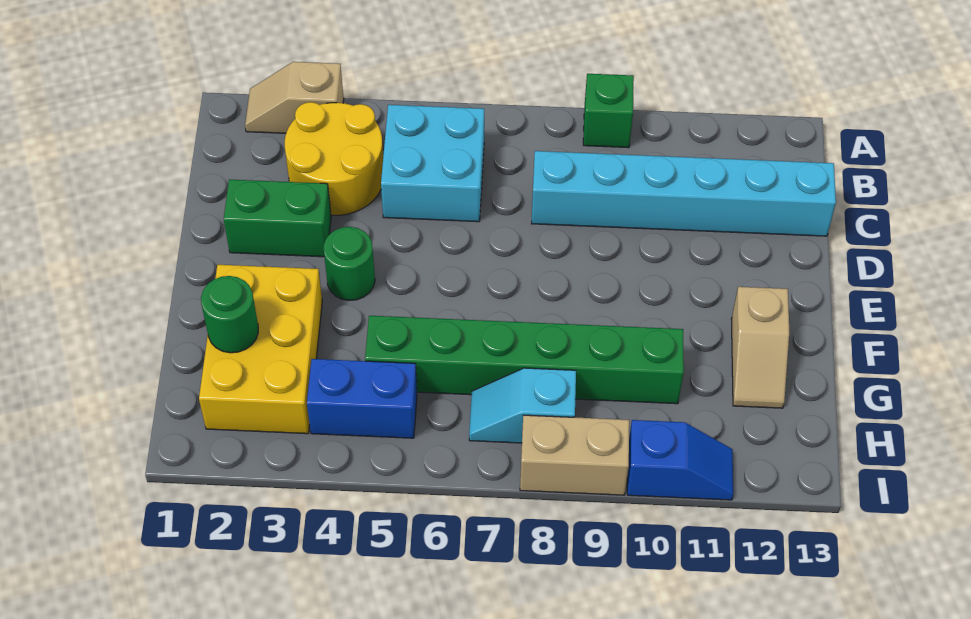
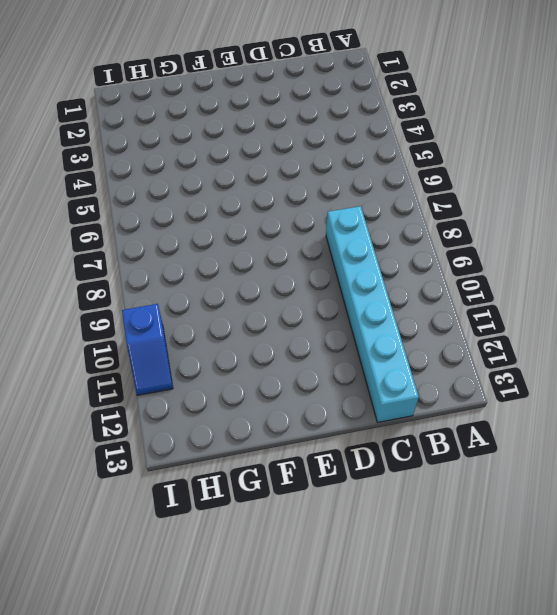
none -> tan slope A2:A3 level 1 top 3
none -> green brick A9 level 1
none -> yellow round brick B3:C4 level 1

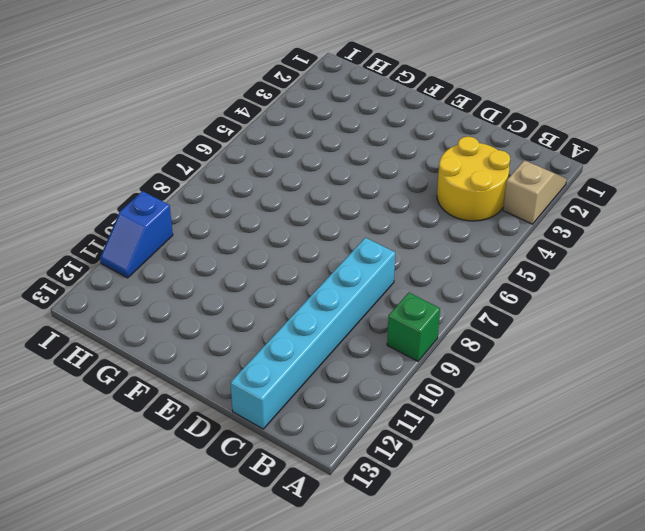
none -> cyan brick B5:C6 level 1
none -> green brick D2:D3 level 1
none -> green round brick E4 level 1

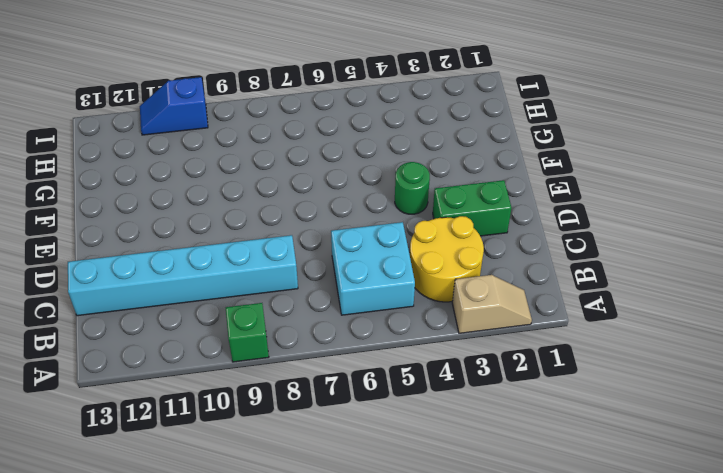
none -> yellow brick F2:H3 level 1
none -> tan slope F12:G12 level 1 top F
none -> green brick G5:G10 level 1

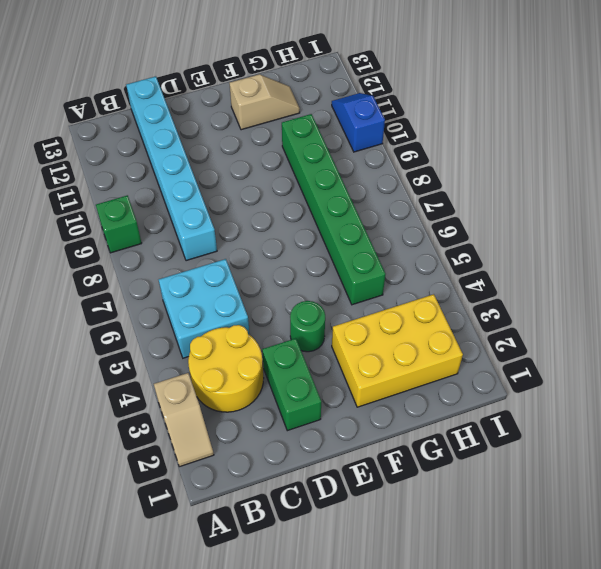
none -> blue brick H4:H5 level 1
none -> cyan slope H7:H8 level 1 top 8
none -> tan brick I8:I9 level 1

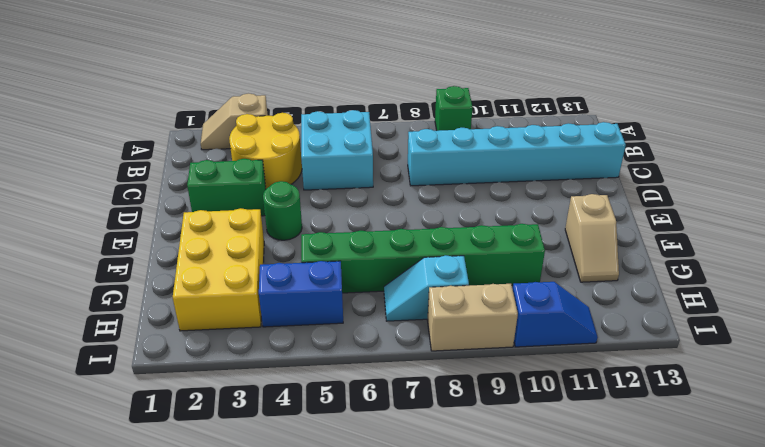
none -> green round brick G2 level 2

